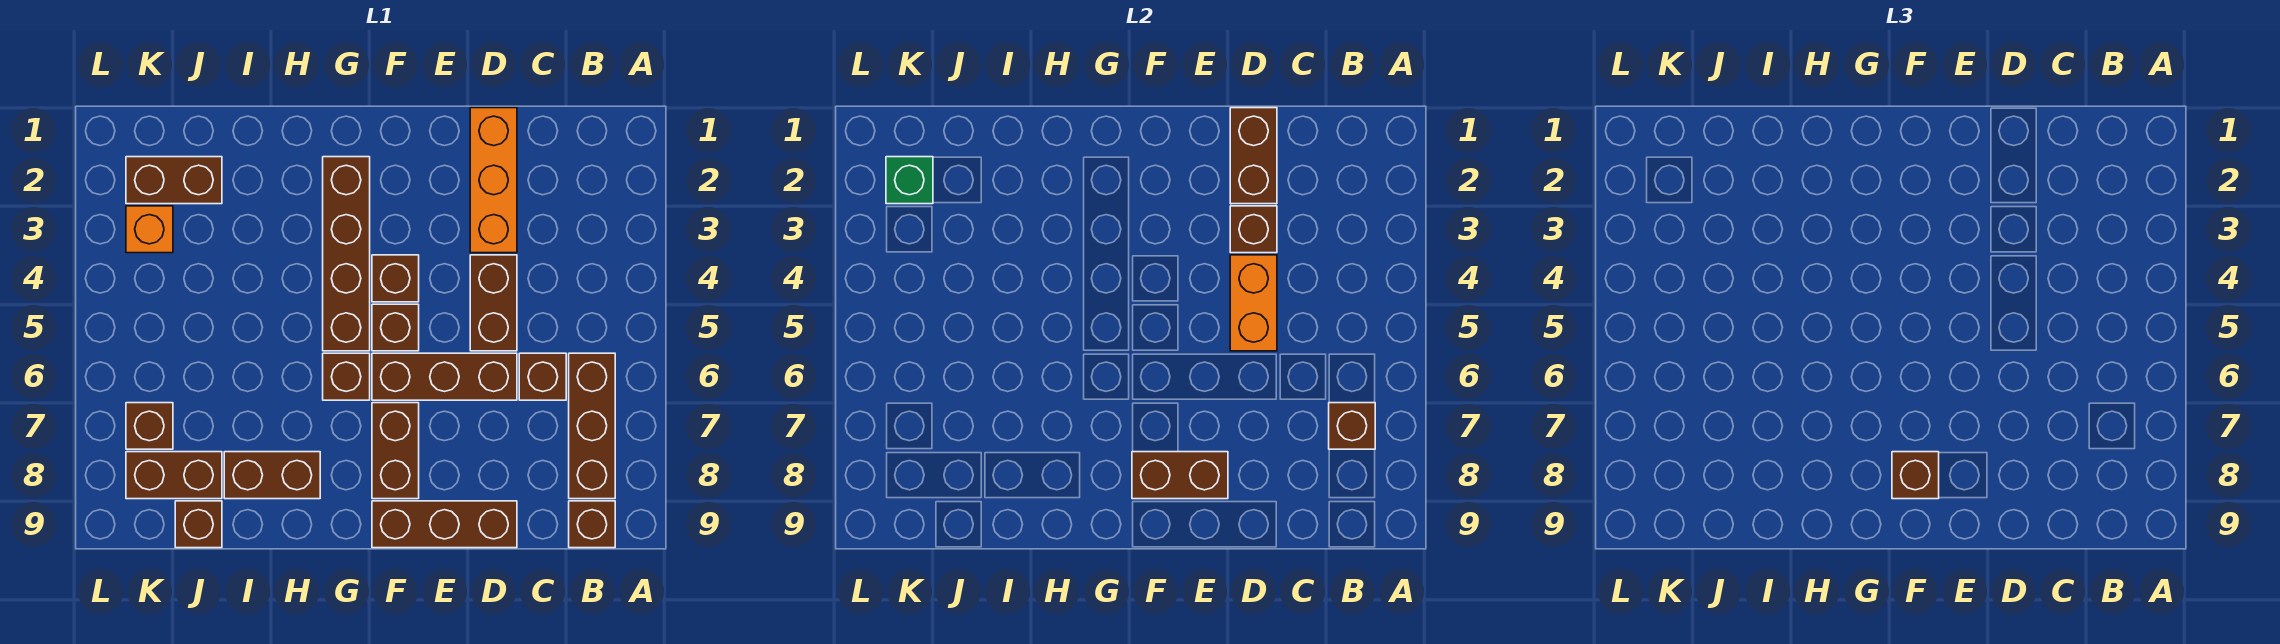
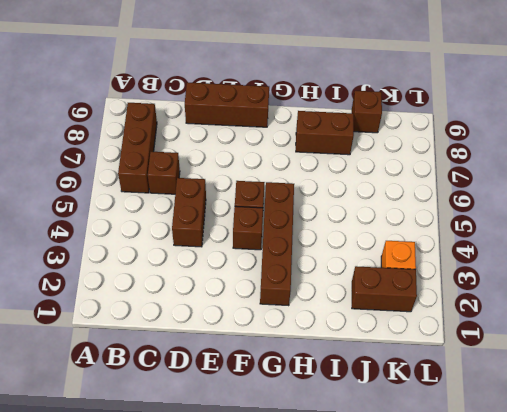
none -> brown brick B9 level 1
none -> orange brick D1:D3 level 1
none -> brown brick D6:F6 level 1

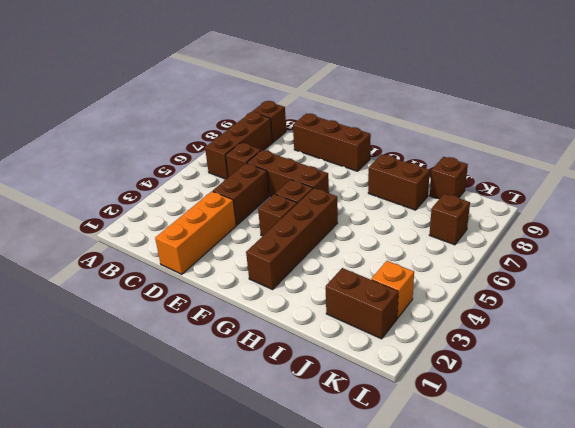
none -> brown brick F7:F8 level 1
none -> brown brick G6 level 1
none -> brown brick J8:K8 level 1

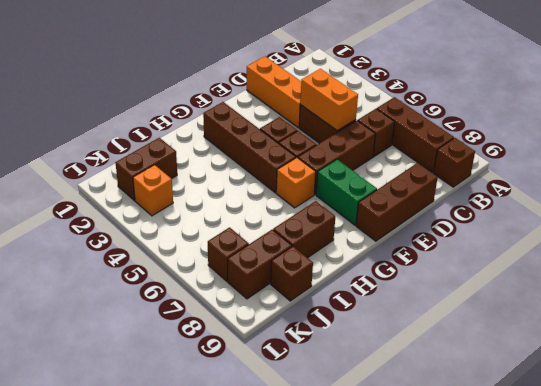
green brick F7:F8 level 1 -> brown brick F7:F8 level 1
orange brick G6 level 1 -> brown brick G6 level 1
none -> brown brick B7 level 2
none -> brown brick D1:D2 level 2
none -> brown brick D3 level 2

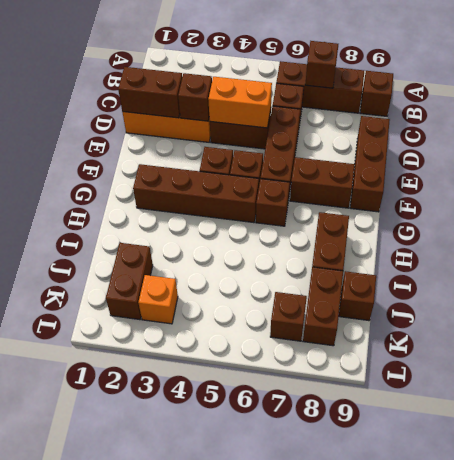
none -> brown brick E8:F8 level 2
none -> green brick K2 level 2
none -> brown brick F8 level 3

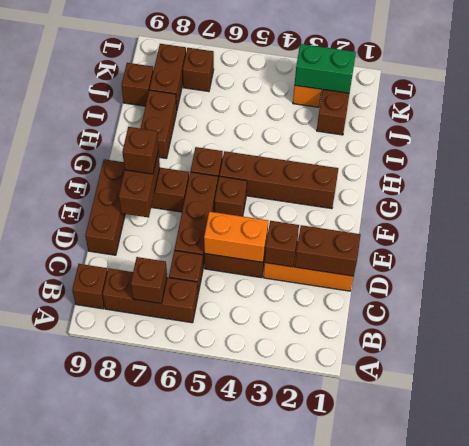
green brick K2:K3 level 2 -> green brick K2 level 2
none -> brown brick F4 level 1

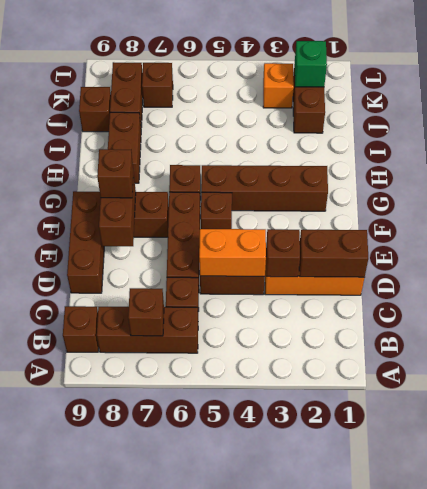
none -> brown brick F4 level 1

